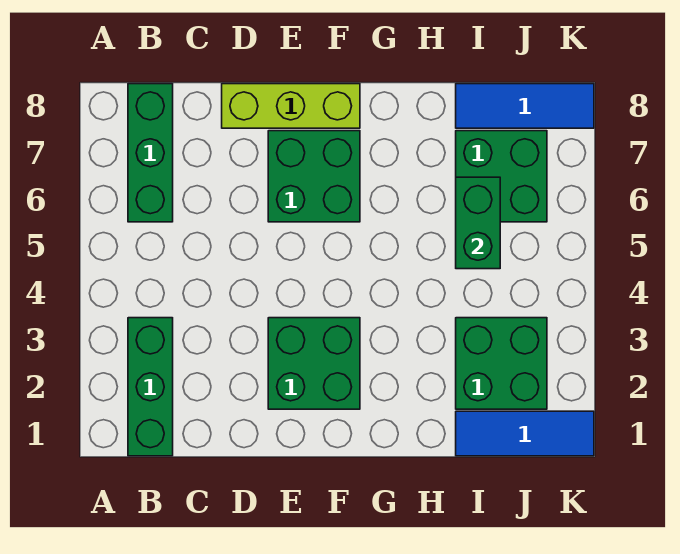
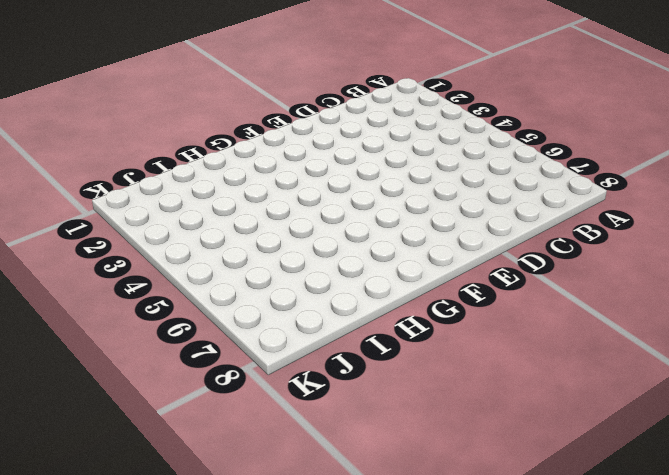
none -> green brick B1:B3 level 1
none -> green brick B6:B8 level 1

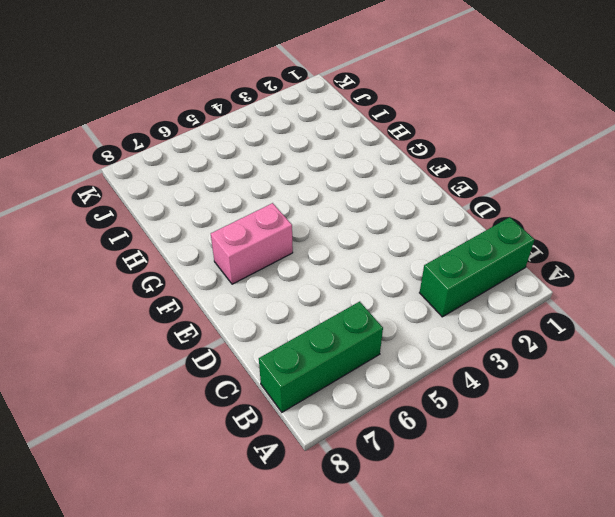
pink brick F6:F7 level 1 -> green brick E6:F7 level 1
none -> lime brick D8:F8 level 1
none -> green brick E2:F3 level 1

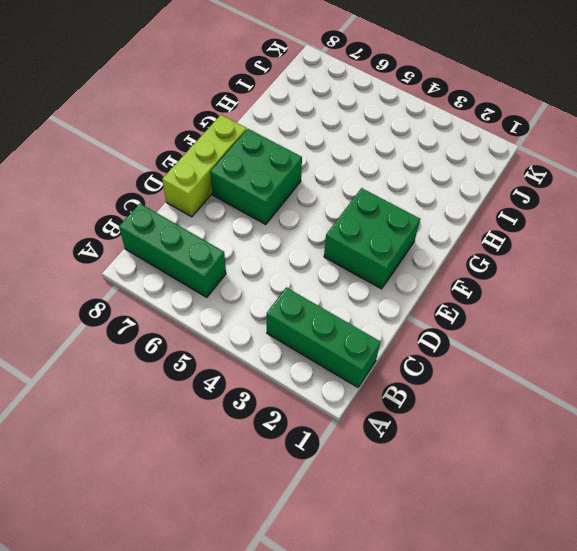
none -> blue tile I1:K1 level 1
none -> green brick I2:J3 level 1

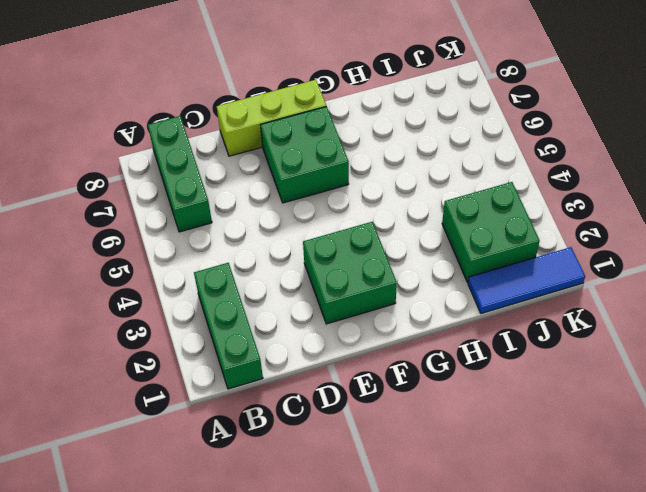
none -> green brick I6:J7 level 1
none -> blue tile I8:K8 level 1

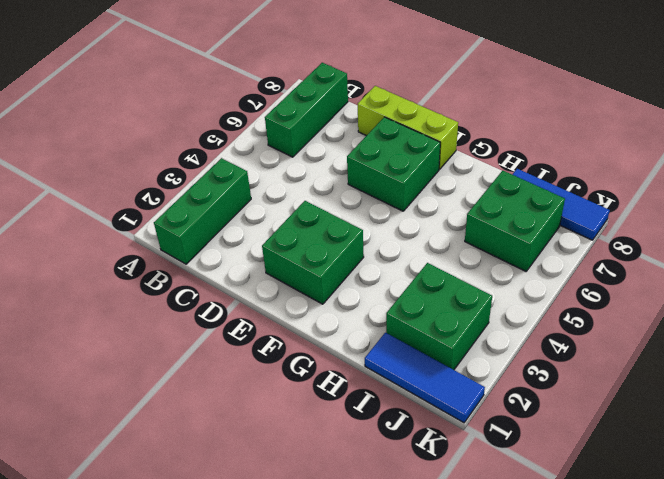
none -> green brick I5:I6 level 2

